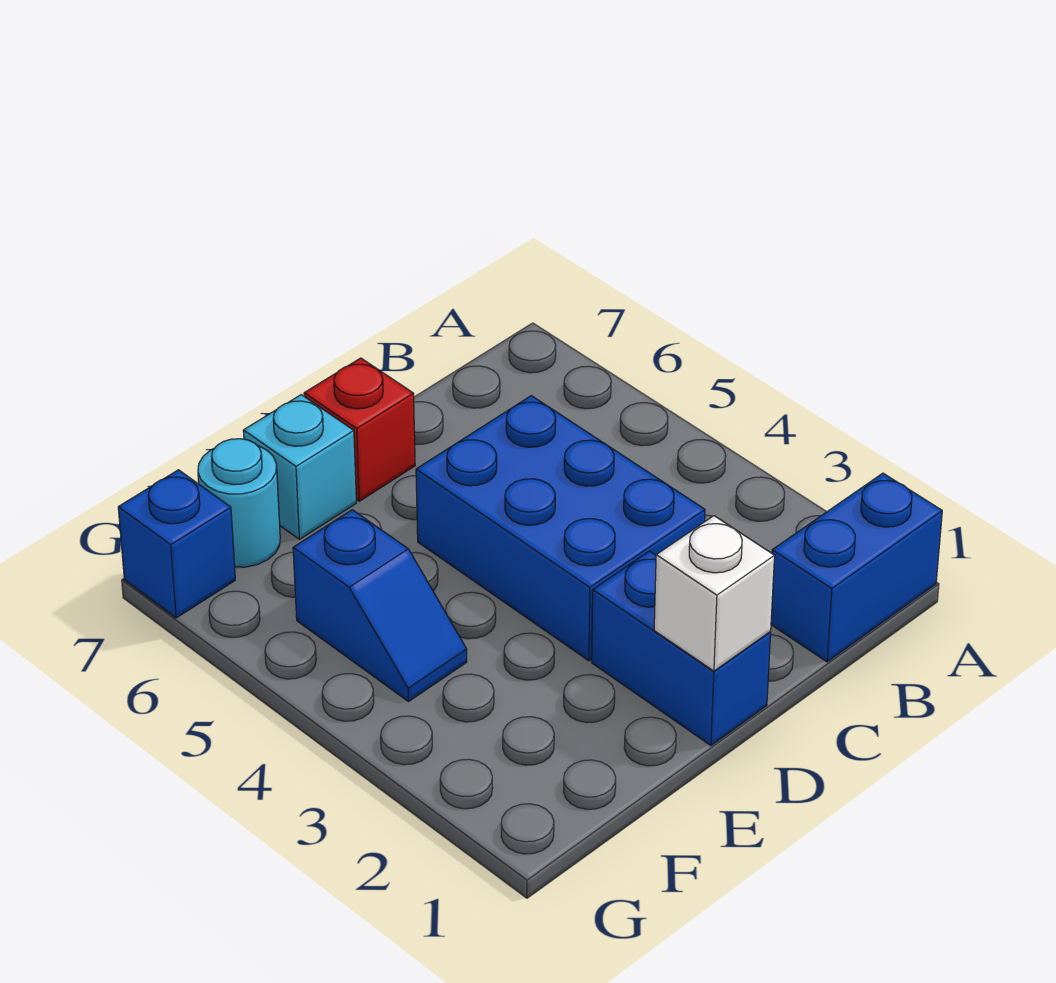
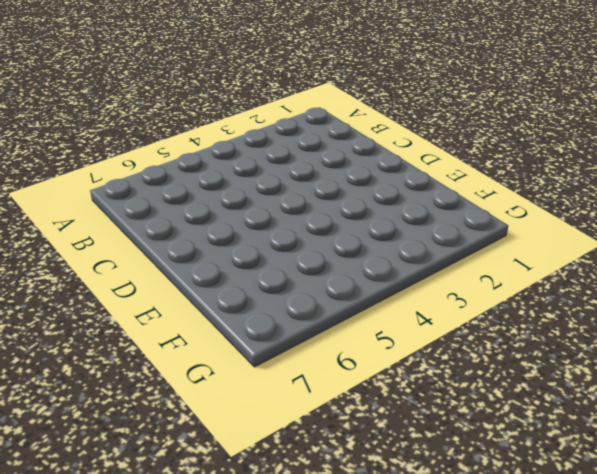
none -> blue brick A1:B1 level 1
none -> blue brick C3:D5 level 1

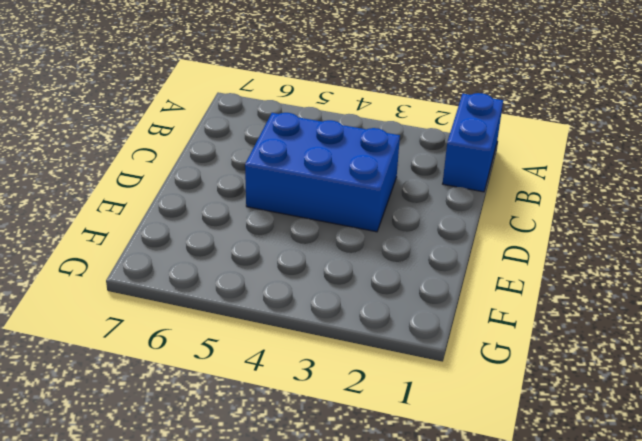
none -> blue brick D1:D2 level 1
none -> red brick D7 level 1

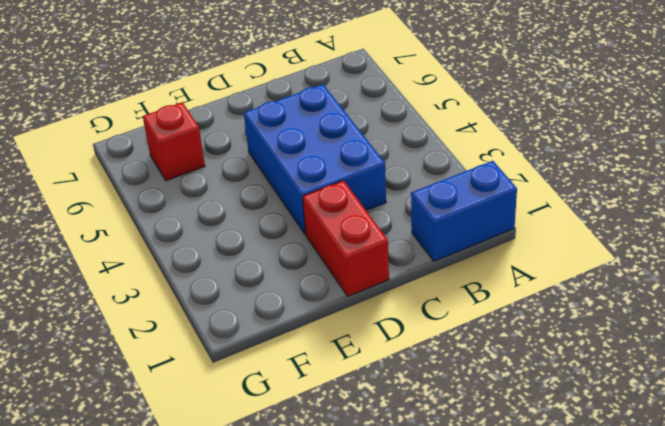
red brick D1:D2 level 1 -> blue brick D1:D2 level 1
red brick F6 level 1 -> red brick D7 level 1
none -> cyan brick E7 level 1
none -> blue slope F4:F5 level 1 top 5

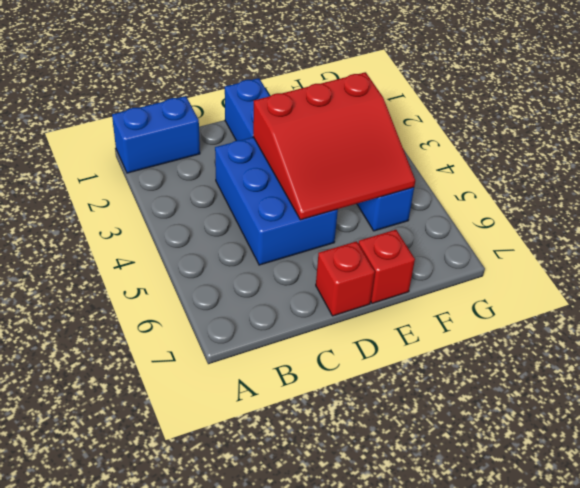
red slope D3:F5 level 2 top 3 -> none
red brick E7 level 1 -> cyan brick E7 level 1
none -> cyan round brick F7 level 1
none -> blue brick G7 level 1

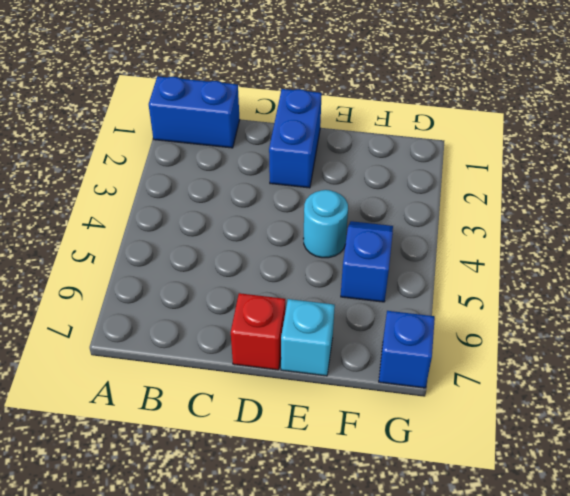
cyan round brick E4 level 1 -> cyan round brick F7 level 1
none -> blue brick C3:D5 level 1
none -> white brick D1 level 2

